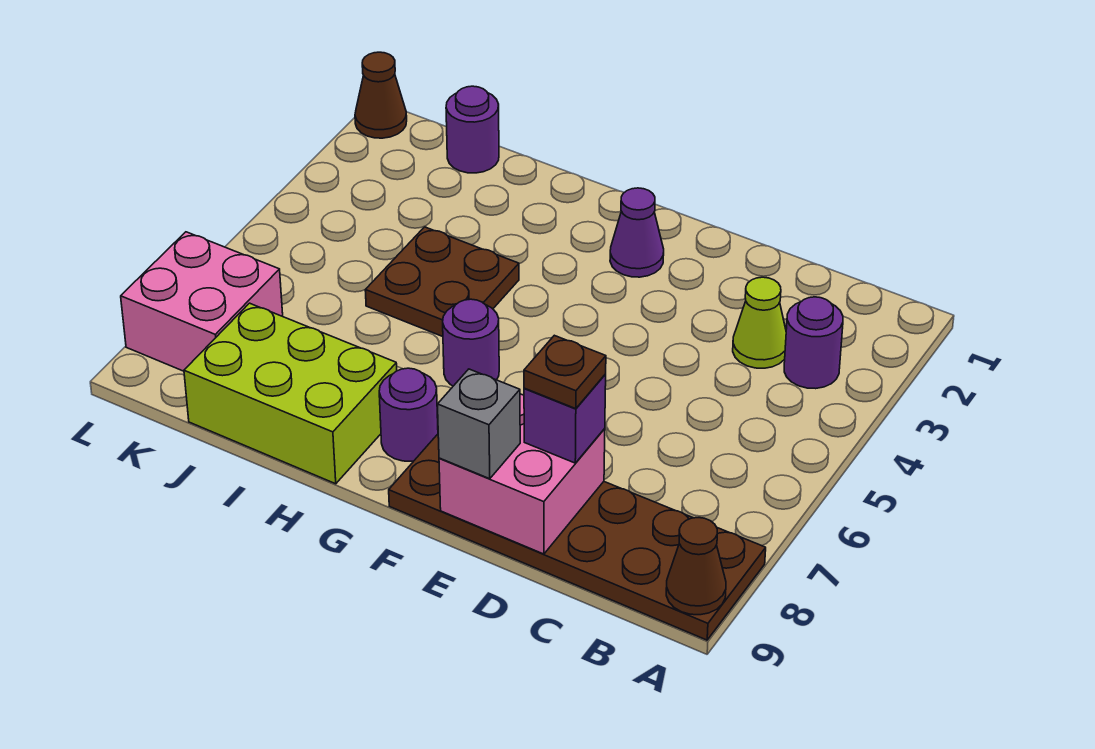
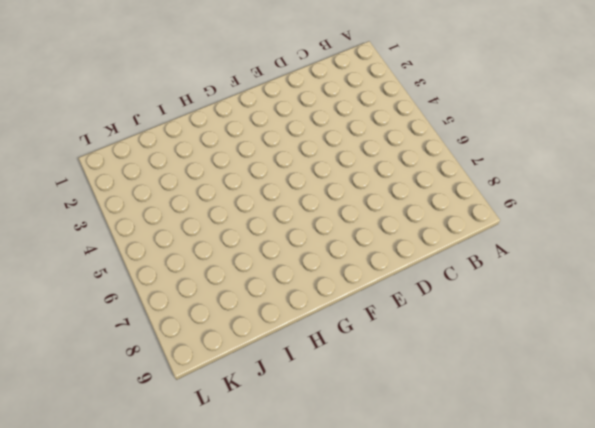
none -> brown plate A8:F9 level 1
none -> purple round brick B3 level 1
none -> lime cone C3 level 1

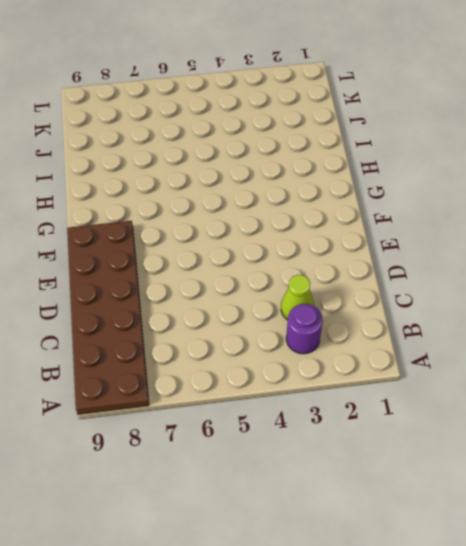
none -> purple cone F2 level 1
none -> purple round brick G6 level 1
none -> purple round brick G8 level 1

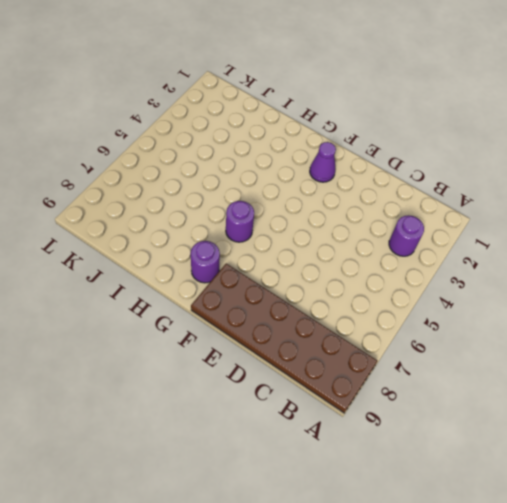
none -> lime cone C3 level 1
none -> brown plate H4:I5 level 1
none -> lime brick H8:J9 level 1

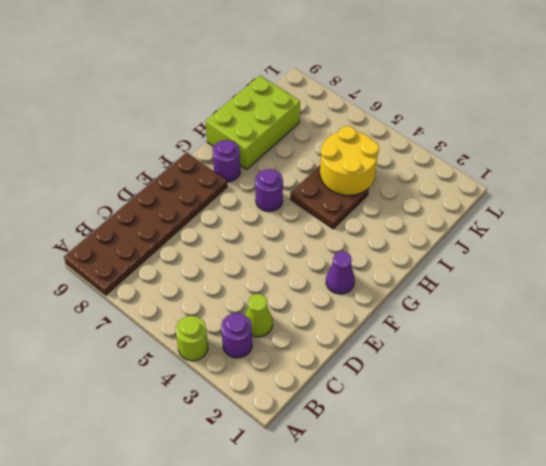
lime round brick A4 level 1 -> none
yellow round brick I4:J5 level 2 -> none
none -> purple round brick J1 level 1
none -> pink brick K7:L8 level 1
none -> brown cone L1 level 1

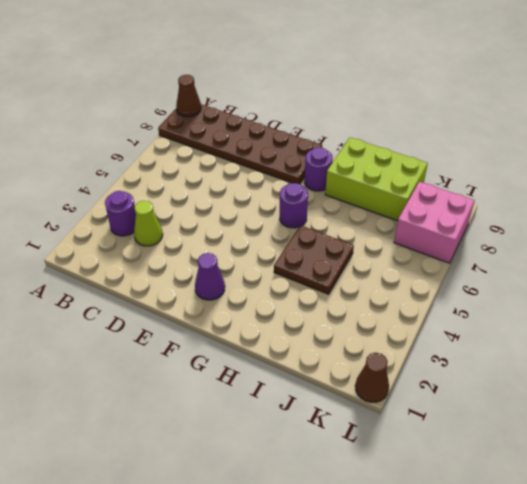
none -> purple round brick J1 level 1
none -> pink brick D8:E9 level 2
none -> purple brick D8 level 3

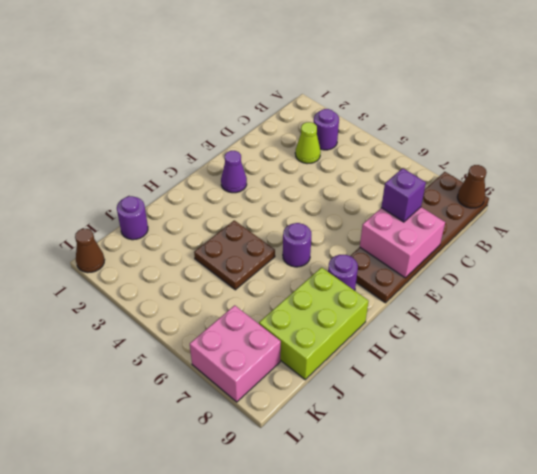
none -> grey brick E9 level 3
none -> brown plate D8 level 4

